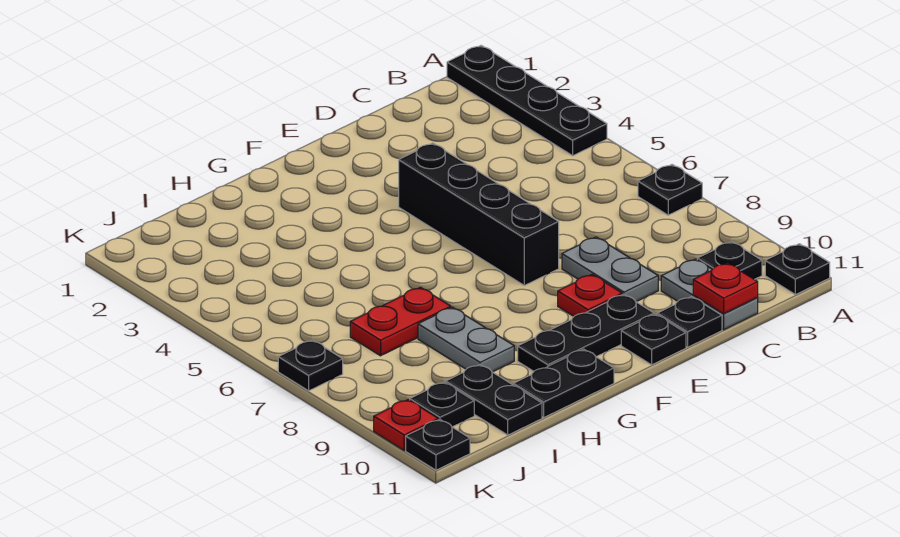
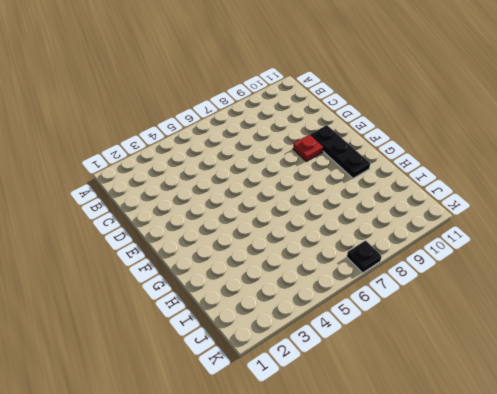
none -> black plate A1:A4 level 1
none -> black plate A7 level 1
none -> black plate A11 level 1

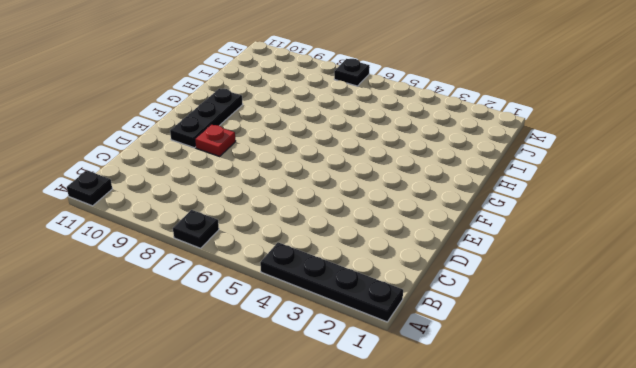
none -> black plate B10 level 1
none -> grey plate C10:C11 level 1
none -> grey plate D8:D9 level 1

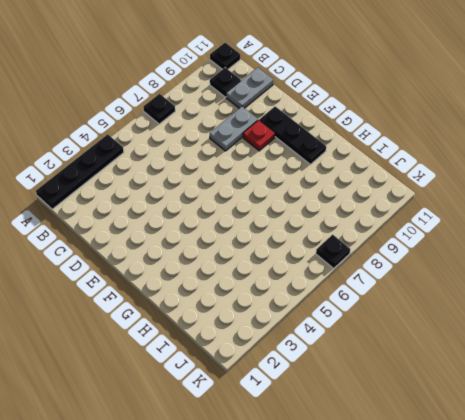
none -> black plate D11 level 1
none -> black brick E4:E7 level 1
none -> black plate E11 level 1

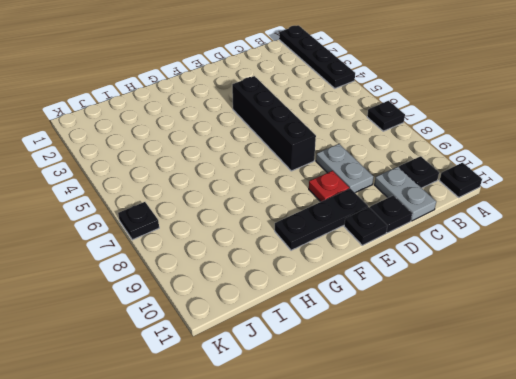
none -> black plate G11:H11 level 1
none -> red plate H7:I7 level 1
none -> grey plate H8:H9 level 1

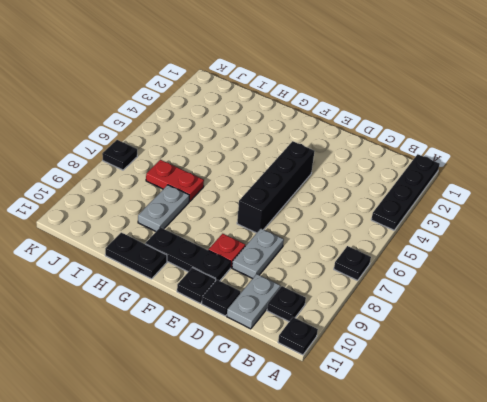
none -> black plate I10:I11 level 1
none -> black plate J10 level 1
none -> red plate K10 level 1

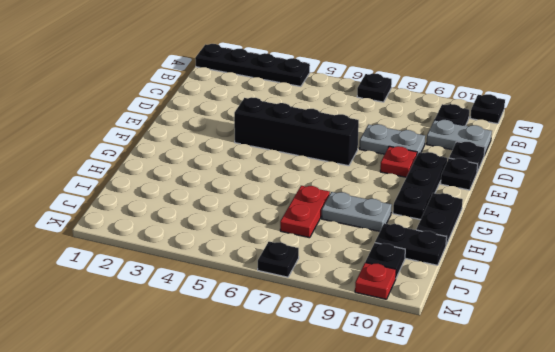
none -> black plate K11 level 1
none -> red plate C11 level 2

